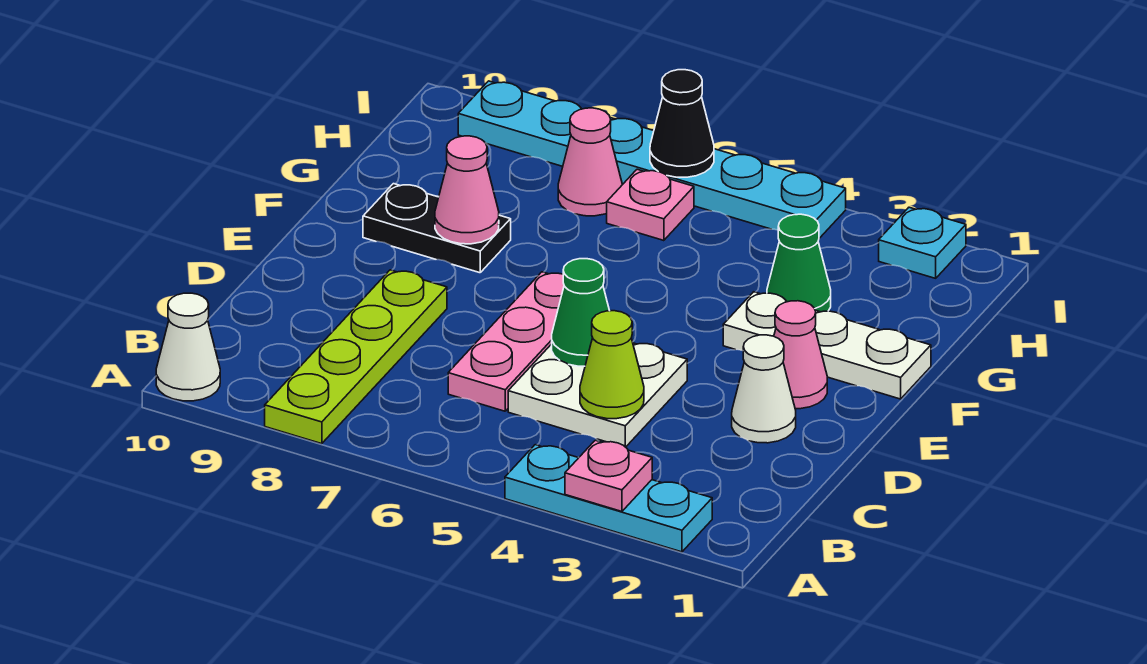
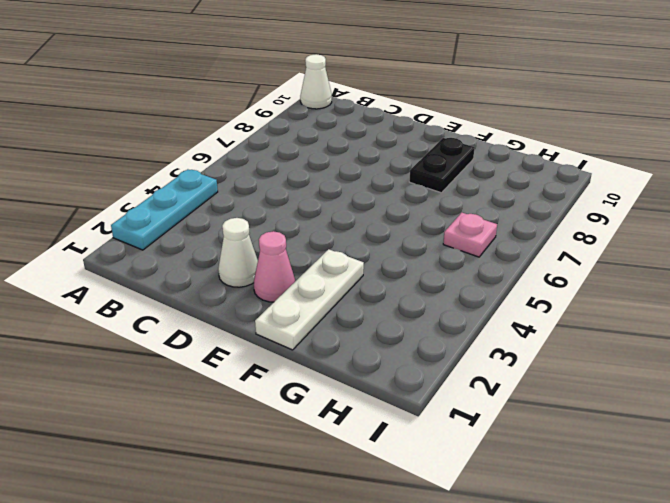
none -> lime plate A8:D8 level 1
none -> white plate C4:D5 level 1
none -> pink plate C6:E6 level 1

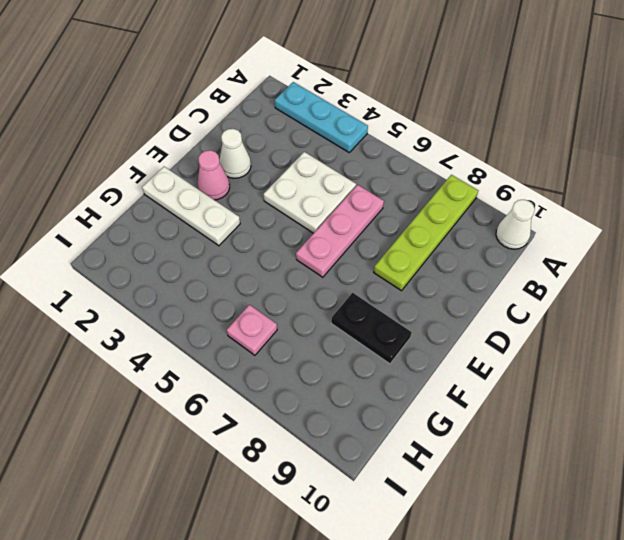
none -> green cone G3 level 1
none -> pink cone H7 level 1
none -> cyan plate I2 level 1

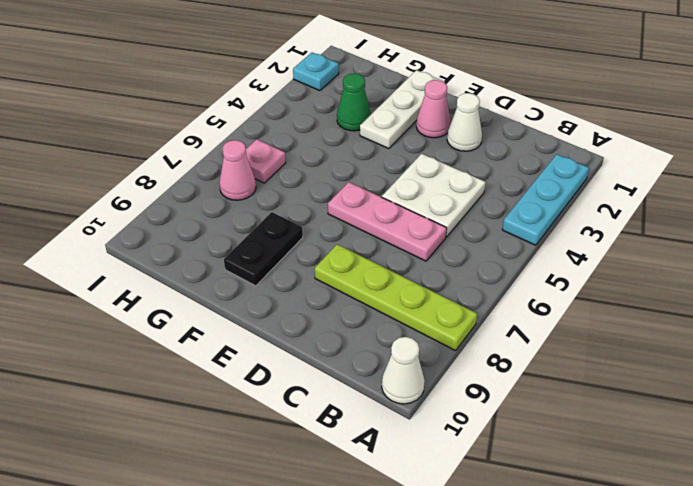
none -> cyan plate I4:I9 level 1
none -> pink plate A3 level 2
none -> lime cone C4 level 2

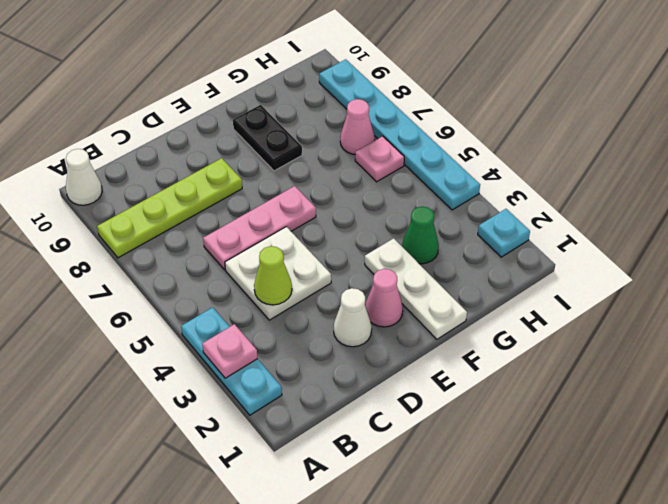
none -> green cone D5 level 2
none -> pink cone F8 level 2
none -> black cone I6 level 2

